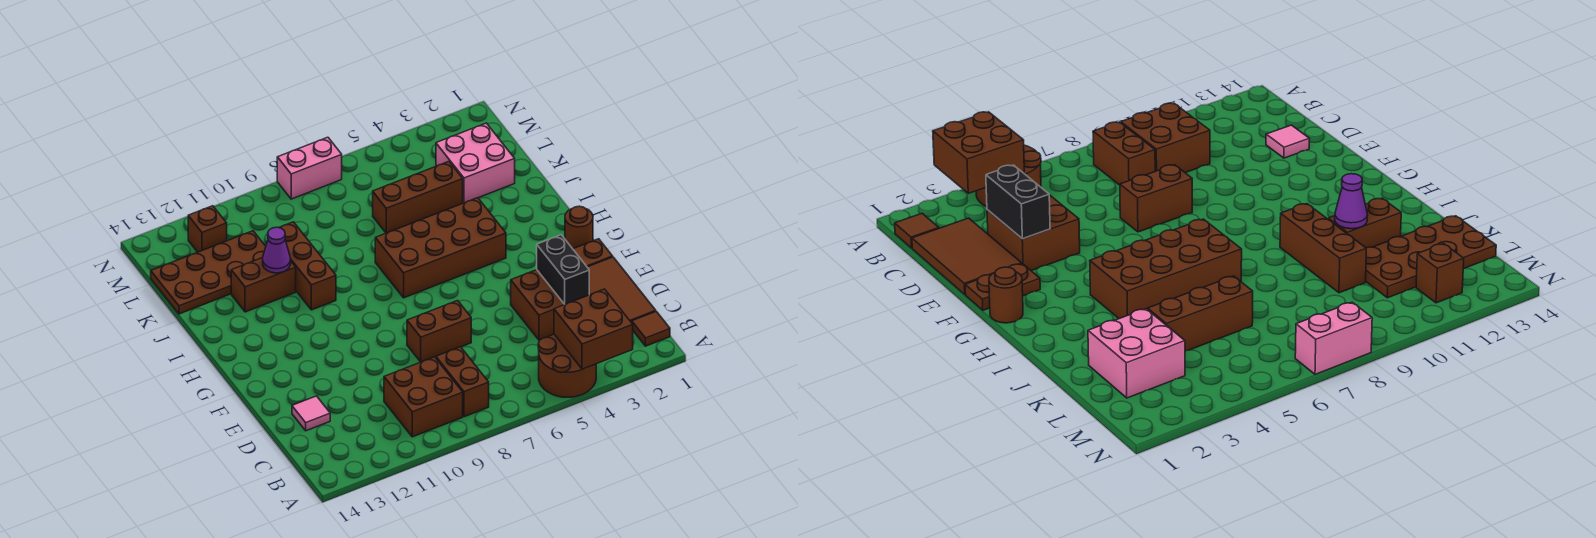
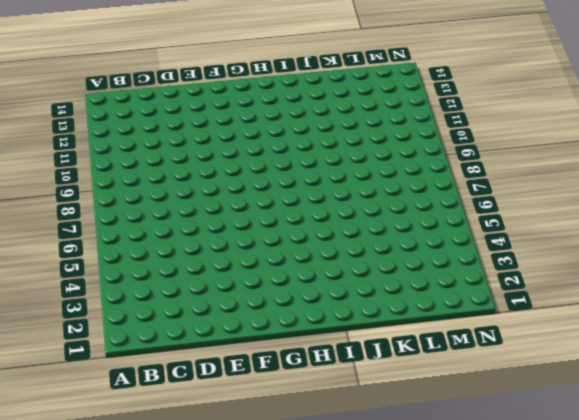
none -> brown round brick A4:B5 level 1
none -> brown tile B1 level 1
none -> brown brick B8:C8 level 1

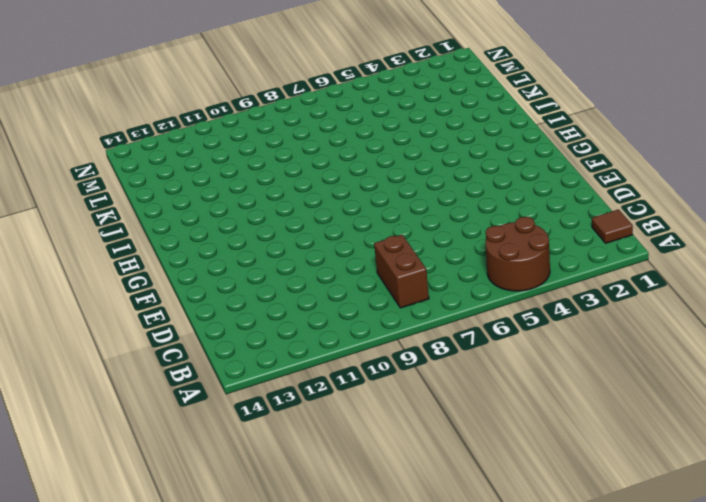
none -> brown brick B9:C10 level 1
none -> brown tile C1:E2 level 1
none -> brown brick D3:E4 level 1

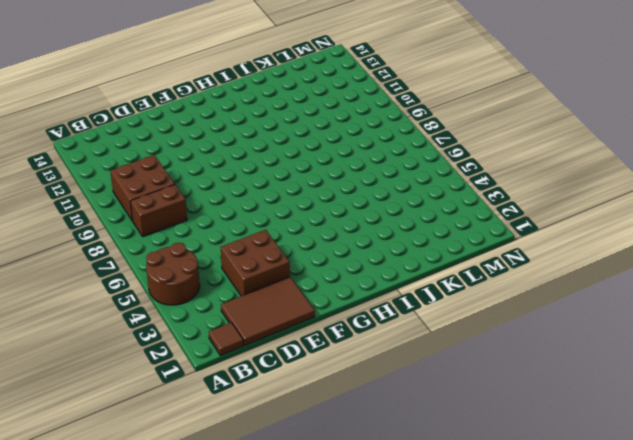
none -> pink tile D13 level 1
none -> brown brick E7:E8 level 1
none -> brown plate F1:F2 level 1

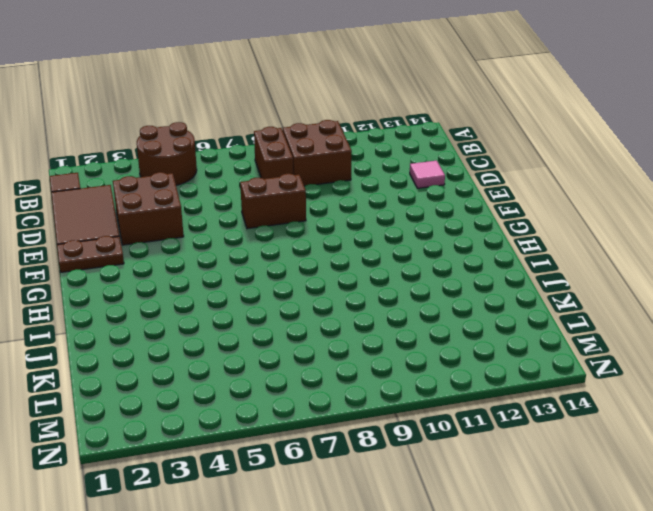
none -> brown round brick G1 level 1
none -> brown brick H4:I7 level 1
none -> brown brick I10:K10 level 1

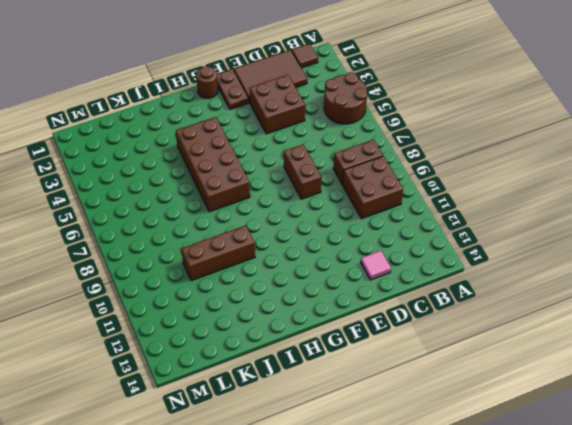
none -> brown brick J11:J12 level 1
none -> pink brick K2:L3 level 1
none -> brown brick K4:K6 level 1

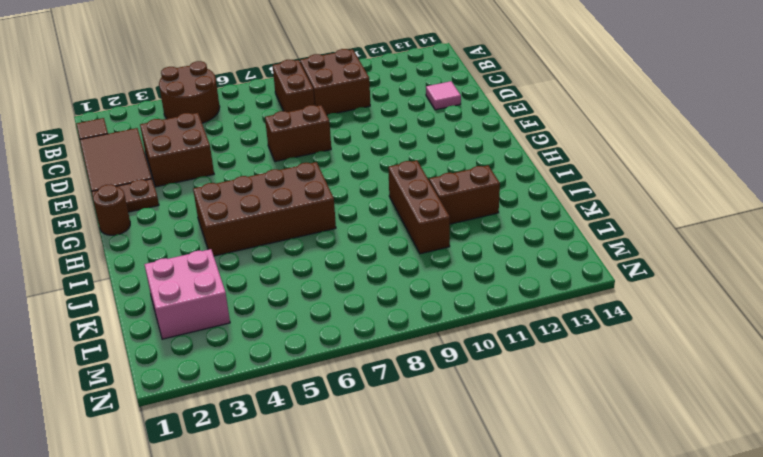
none -> brown brick K4:K6 level 1
none -> brown plate K11:L14 level 1
none -> brown brick M12 level 1

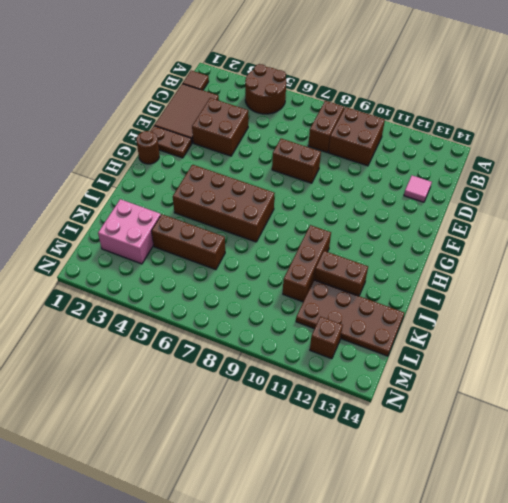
none -> pink brick N7:N8 level 1
none -> brown brick A3:B4 level 2
none -> black brick D3:E3 level 2

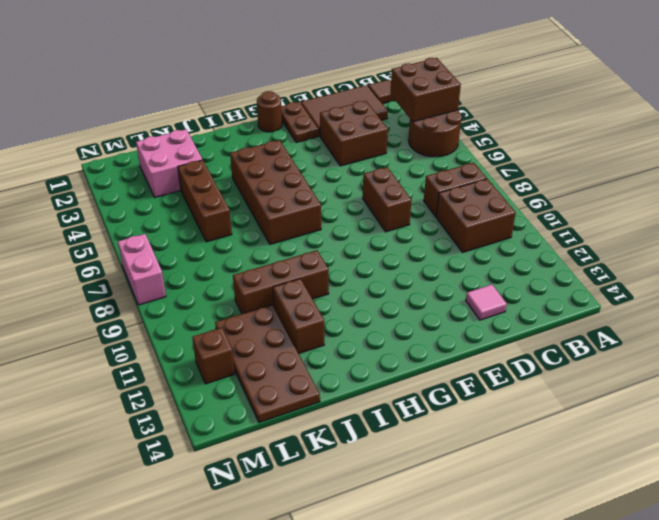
none -> black brick D3:E3 level 2
none -> purple cone J11 level 2

